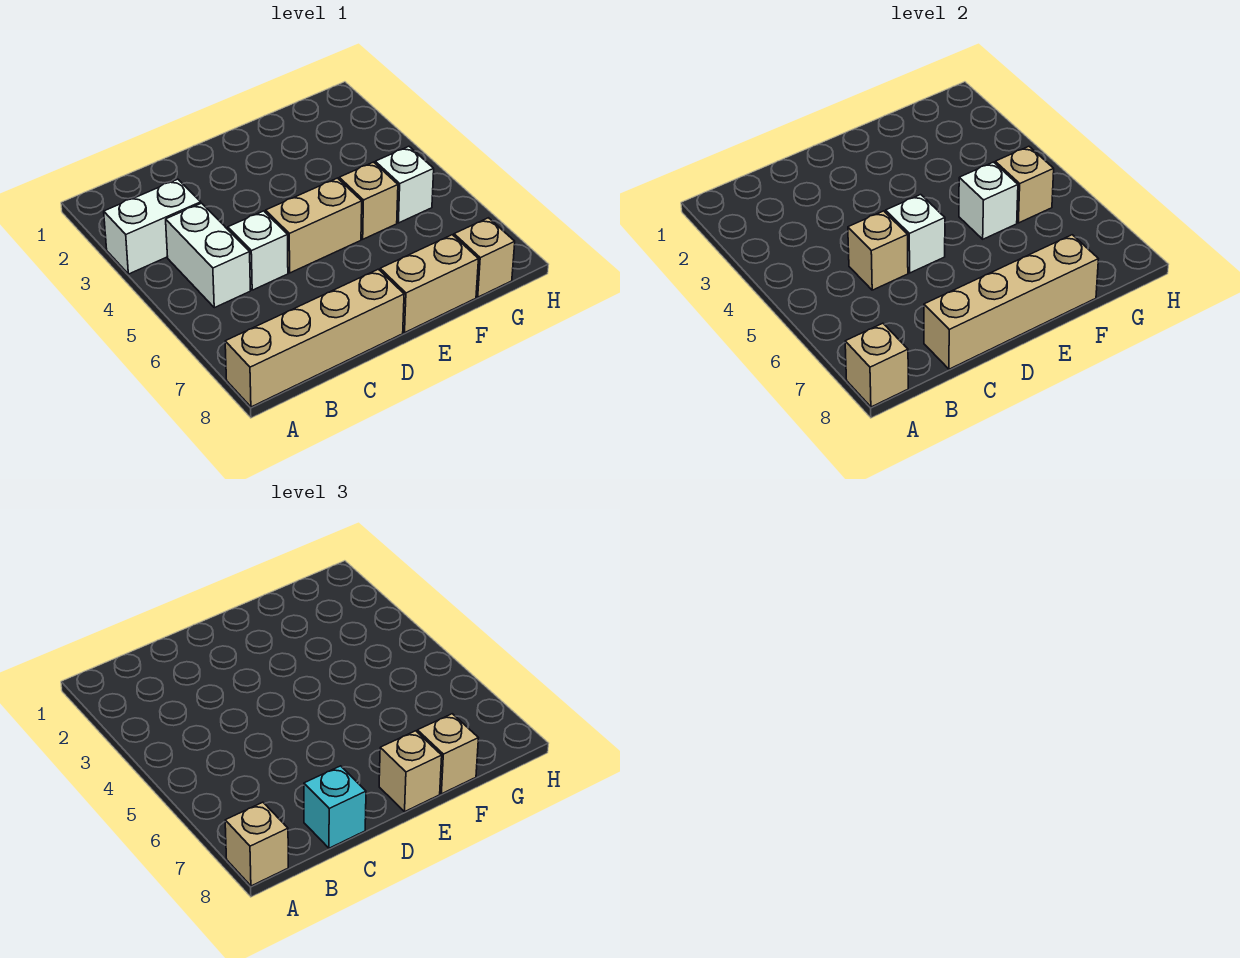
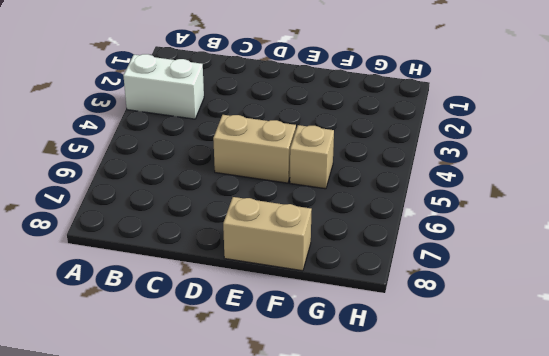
none -> tan brick A8:D8 level 1
none -> white brick B4:B5 level 1
none -> white brick C5 level 1

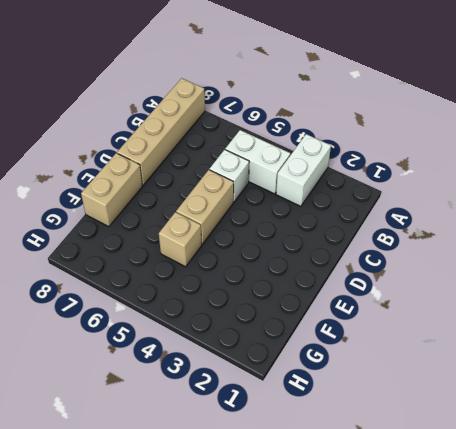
none -> white brick G5 level 1
none -> tan brick G8 level 1
none -> tan brick A8 level 2

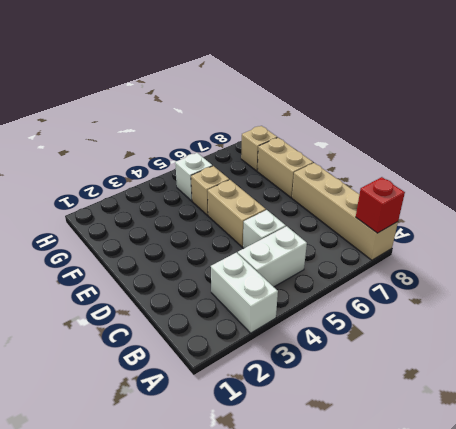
red brick A8 level 2 -> tan brick A8 level 2
none -> tan brick C5 level 2
none -> tan brick C8:F8 level 2
none -> white brick D5 level 2

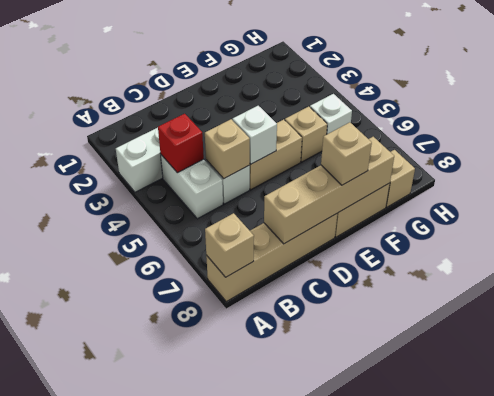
red brick B4 level 2 -> none
none -> white brick F5 level 2
none -> tan brick G5 level 2
none -> tan brick A8 level 3

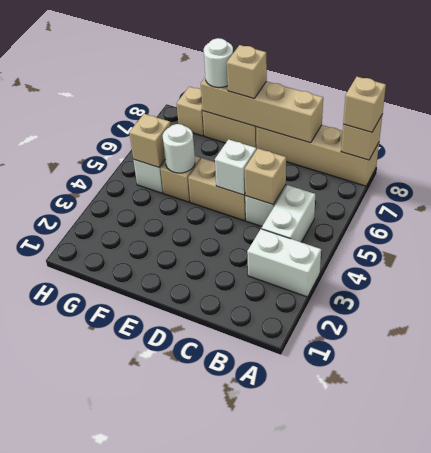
white round brick F5 level 2 -> white brick F5 level 2
white round brick F8 level 3 -> tan brick F8 level 3
none -> cyan brick C8 level 3

